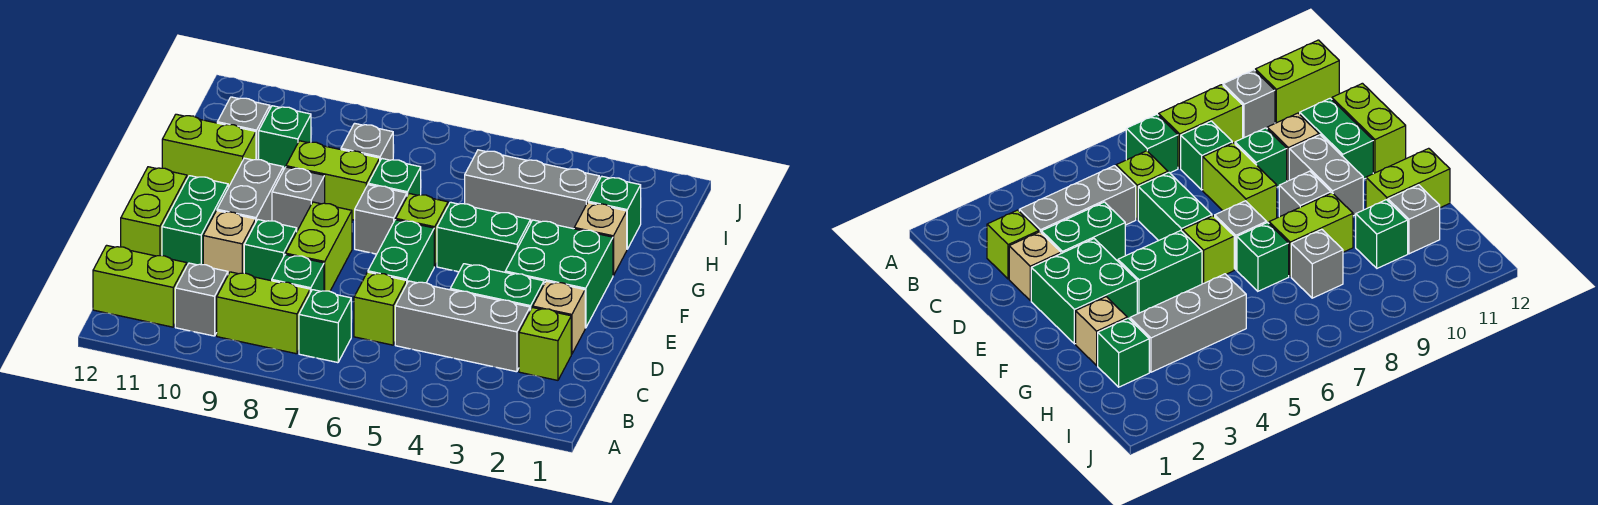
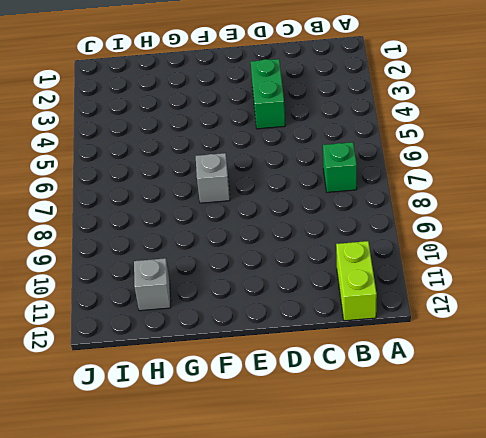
none -> lime brick B8:B9 level 1
none -> grey brick B10 level 1
none -> lime brick C2 level 1
none -> grey brick C3:C5 level 1

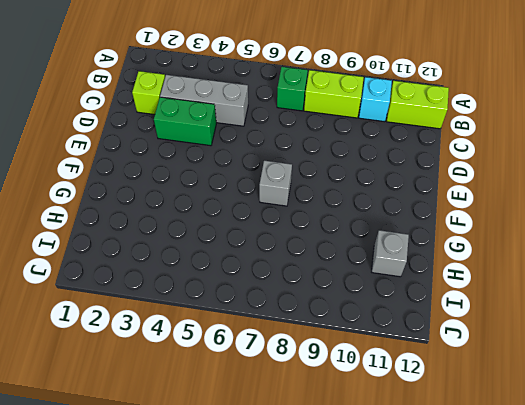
cyan brick B10 level 1 -> grey brick B10 level 1
none -> lime brick C6 level 1
none -> green brick C8 level 1
none -> tan brick D2 level 1
none -> green brick D6:E6 level 1

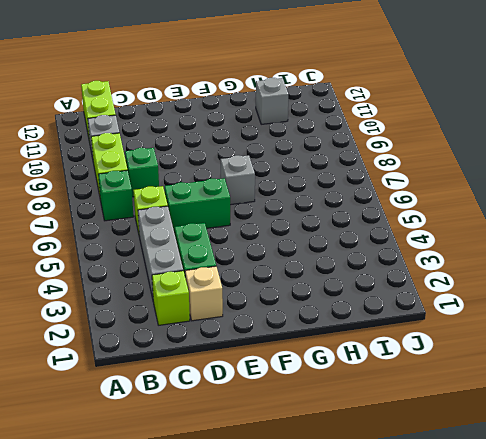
none -> lime brick D8:E8 level 1
none -> green brick D9 level 1
none -> tan brick D10 level 1
none -> green brick D11:E11 level 1

